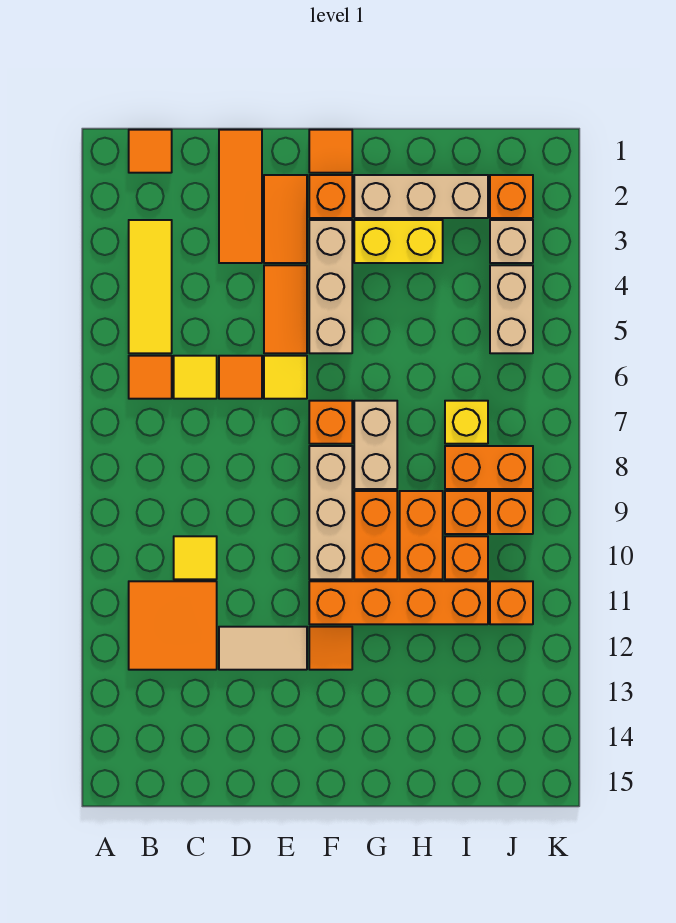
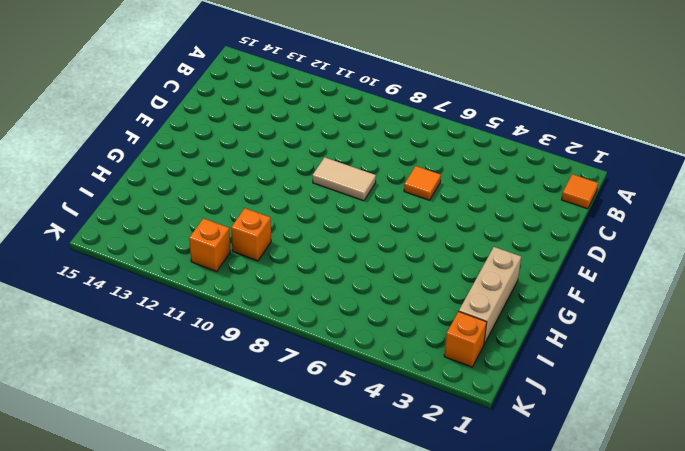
tan tile E8:E9 level 1 -> tan tile D12:E12 level 1
none -> yellow tile B3:B5 level 1
none -> orange tile B6 level 1
none -> orange tile B11:C12 level 1
none -> yellow tile C6 level 1

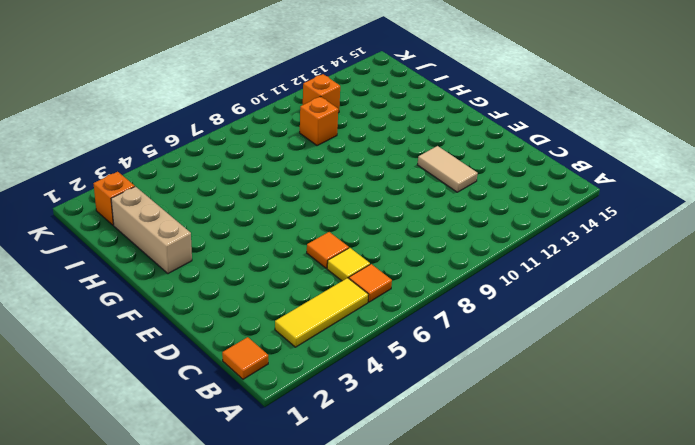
none -> orange tile B11:C12 level 1
none -> yellow tile C10 level 1
none -> orange tile D1:D3 level 1
none -> orange tile E2:E3 level 1

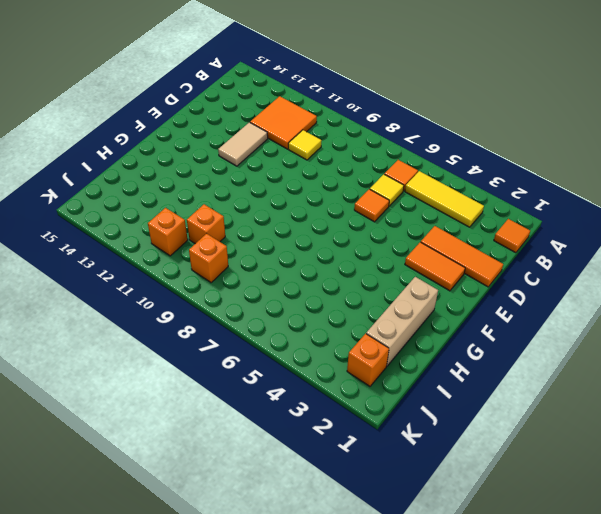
none -> orange tile E4:E5 level 1
none -> yellow tile E6 level 1
none -> orange tile F1 level 1
none -> orange brick F2 level 1

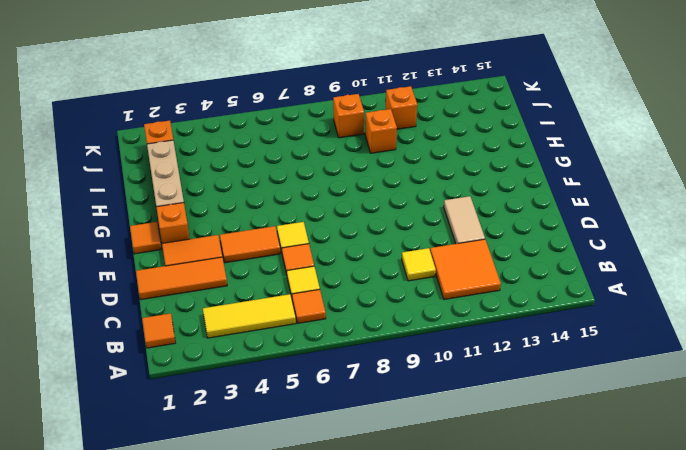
none -> tan brick F3:F5 level 1
none -> orange brick F7 level 1
none -> tan brick F8:F10 level 1
none -> orange brick F11:I11 level 1

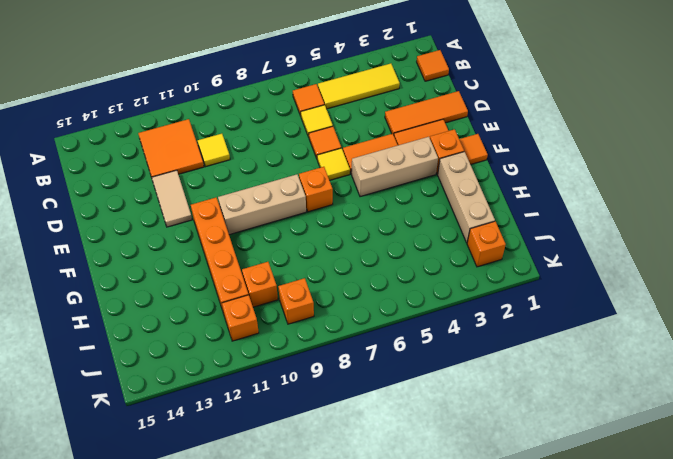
none -> orange tile F12 level 1
none -> yellow brick G3:H3 level 1
none -> tan brick G7:G8 level 1
none -> orange brick G9:G10 level 1

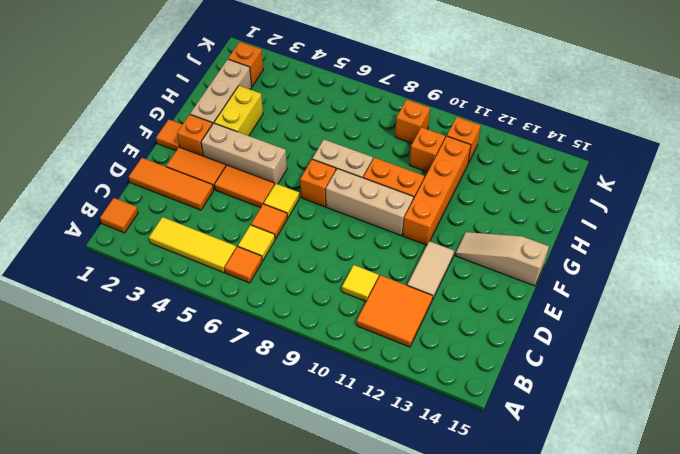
tan slope F13:F15 level 1 top 15 -> none
none -> orange tile F12 level 1
none -> orange brick H9:H10 level 1
none -> yellow brick I7 level 1
none -> orange brick I8:J8 level 1

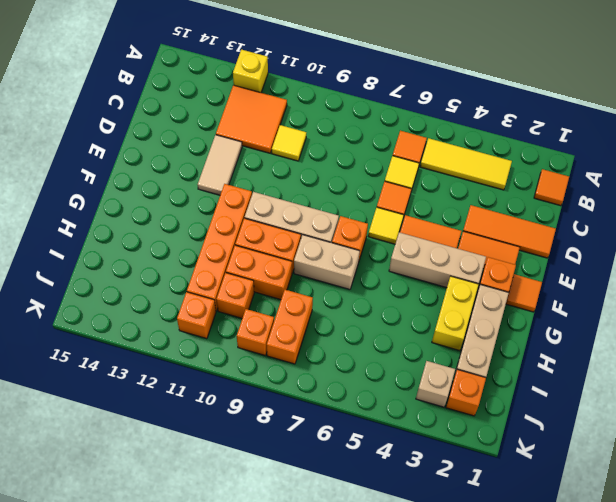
yellow brick A12 level 1 -> yellow brick I7 level 1
none -> orange tile F12 level 1
none -> orange brick I9 level 1
none -> tan brick J4:J5 level 1

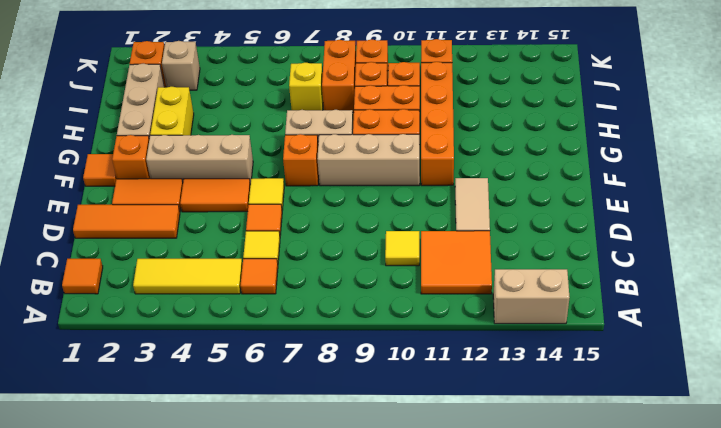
tan brick A13:A14 level 1 -> tan brick J4:J5 level 1
none -> orange tile F12 level 1

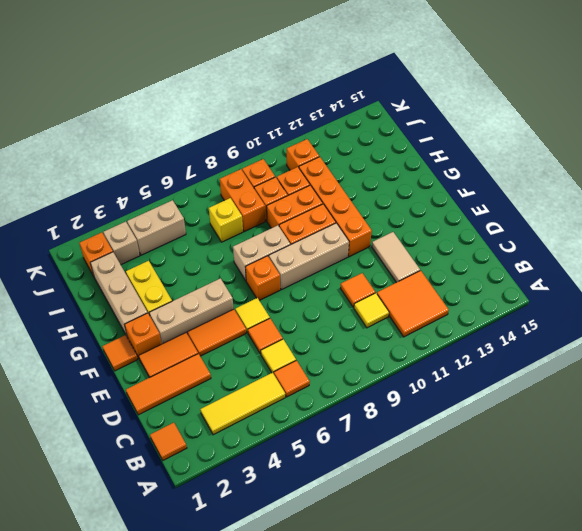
orange tile D10 level 1 -> orange tile F12 level 1

